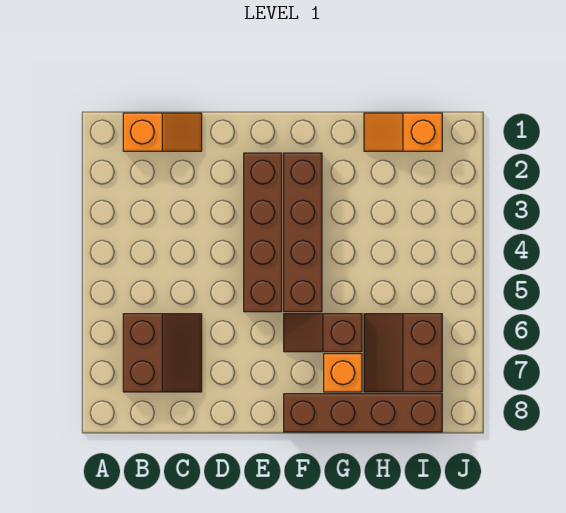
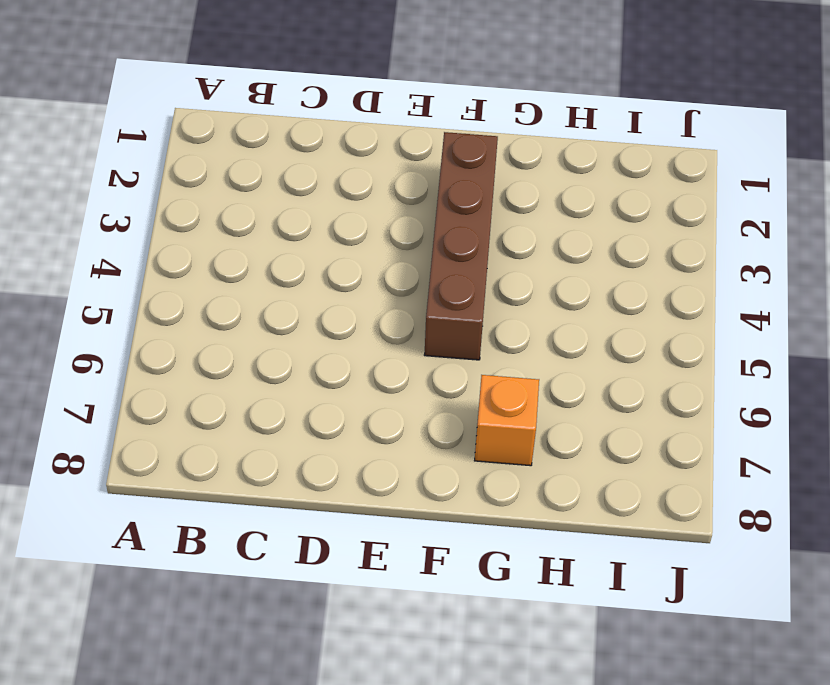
none -> orange slope B1:C1 level 1 top B
none -> brown slope B6:C7 level 1 top B

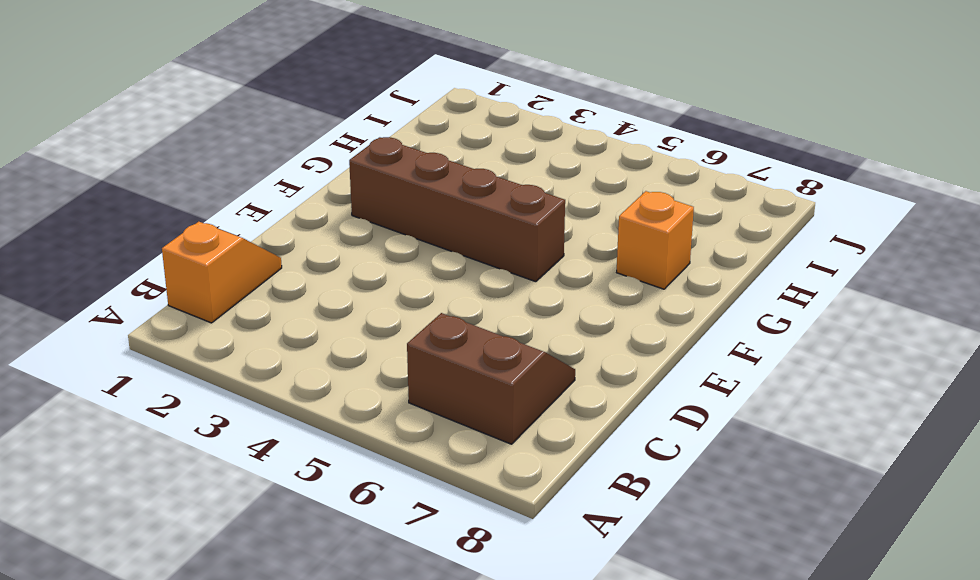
none -> brown brick E2:E5 level 1
none -> brown slope F6:G6 level 1 top G

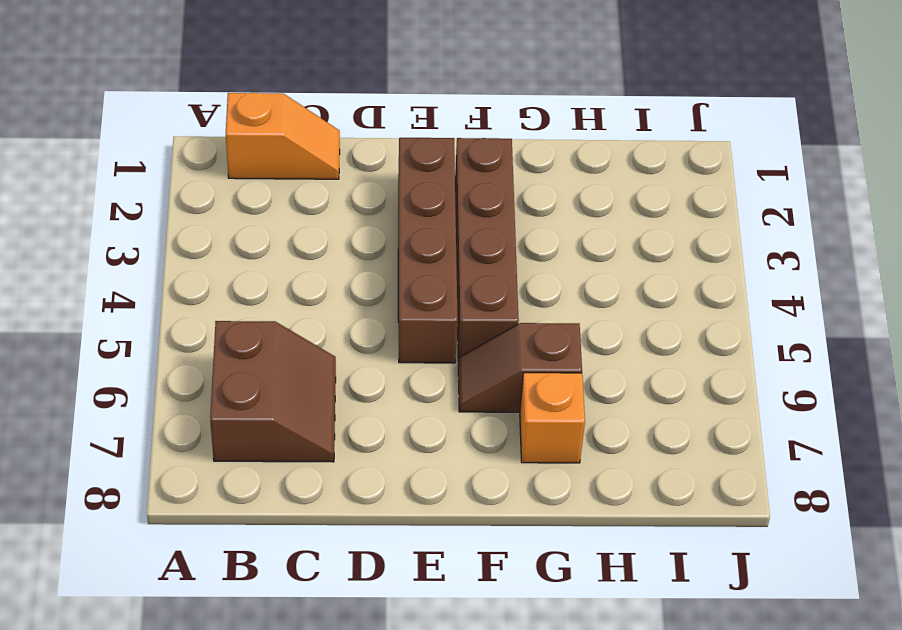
none -> brown brick F8:I8 level 1
none -> orange slope H1:I1 level 1 top I

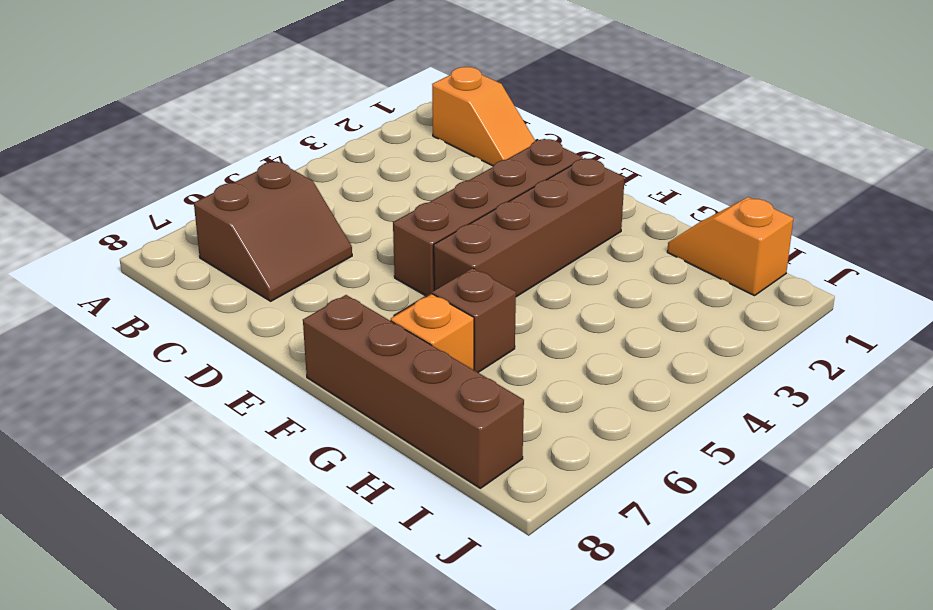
none -> brown slope H6:I7 level 1 top I

